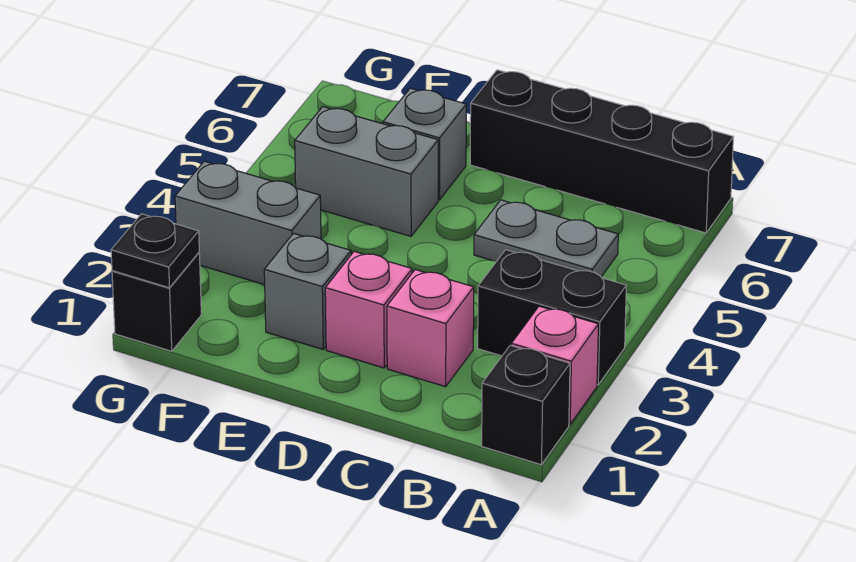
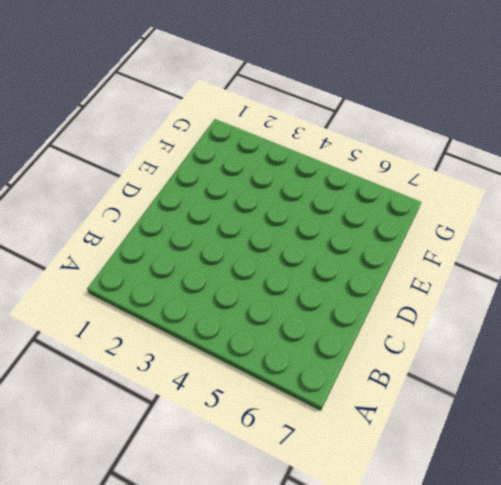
none -> black brick A1 level 1
none -> pink brick A2 level 1
none -> black brick A3:B3 level 1

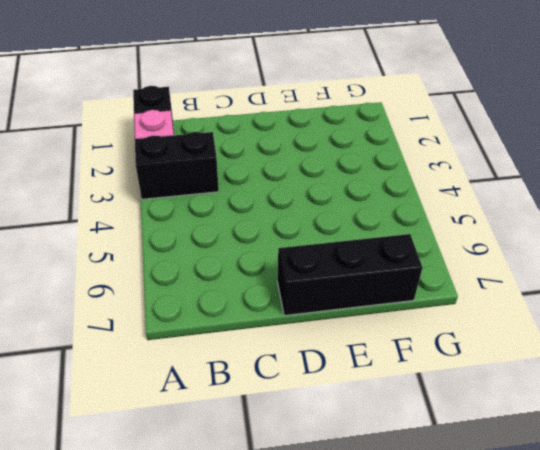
black brick D7:F7 level 1 -> black brick A7:D7 level 1
none -> grey plate B5:C5 level 1
none -> pink brick C2 level 1
none -> pink brick D2 level 1

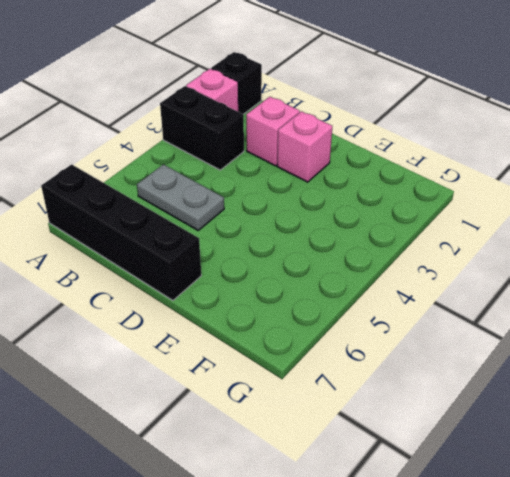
none -> grey brick E2 level 1
none -> grey brick E5:F5 level 1
none -> grey brick E6 level 1

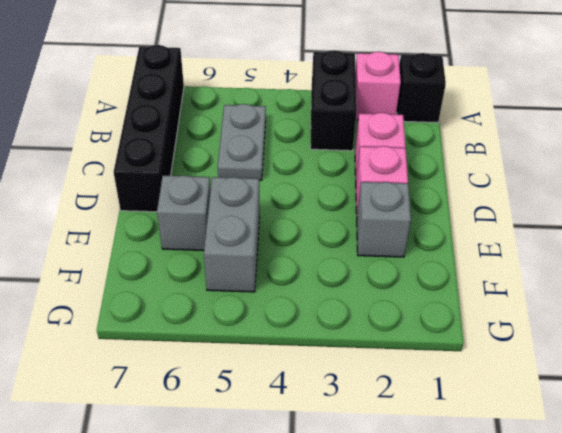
none -> grey brick F3:G3 level 1
none -> black brick G1 level 1
none -> black plate G1 level 2

